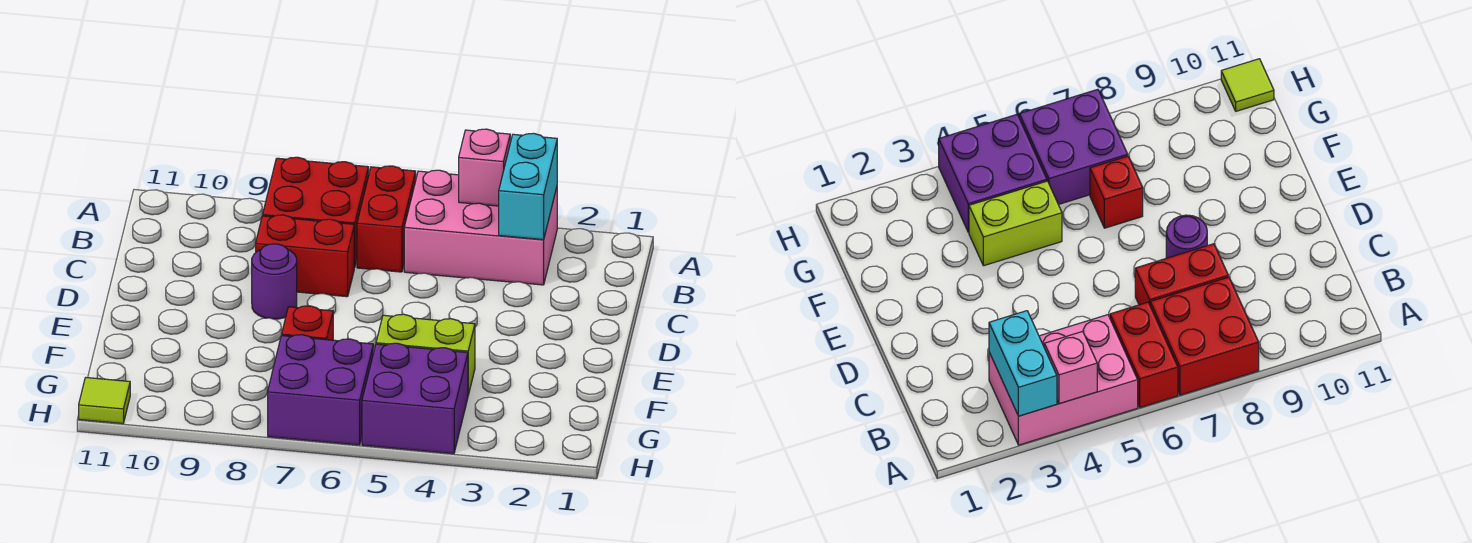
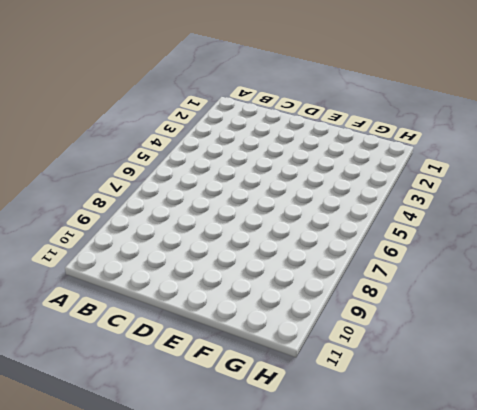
none -> pink brick A3:B5 level 1
none -> red brick A6:B6 level 1
none -> red brick A7:B8 level 1

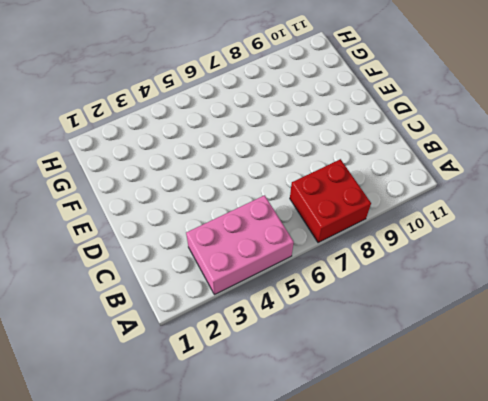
none -> red brick A6:B6 level 1
none -> red brick C7:C8 level 1
none -> purple round brick D8 level 1

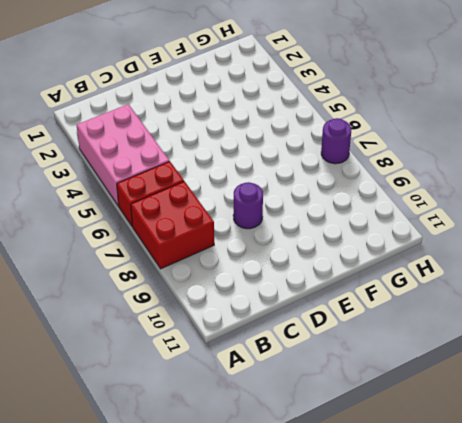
purple round brick H7 level 1 -> purple brick G6:H7 level 1
none -> red brick C7:C8 level 1
none -> lime brick F4:F5 level 1
none -> red brick F7 level 1

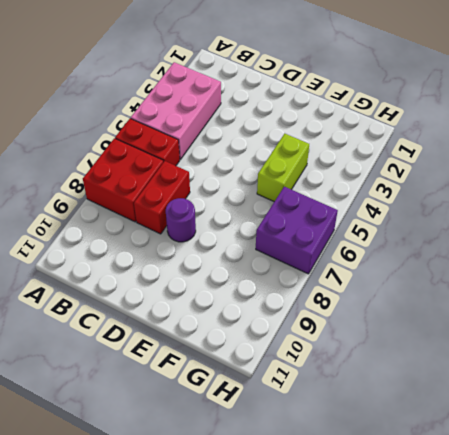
none -> red brick F7 level 1
none -> purple brick G4:H5 level 1
none -> lime tile H11 level 1

